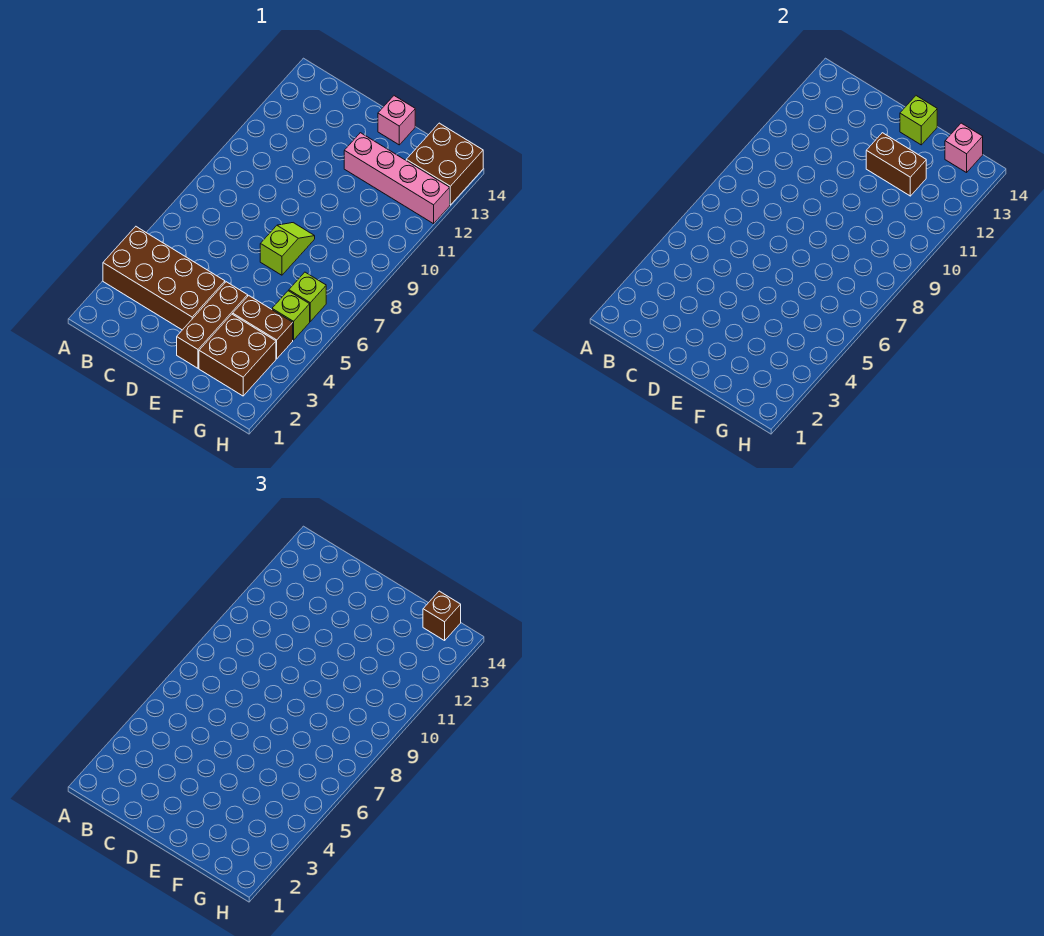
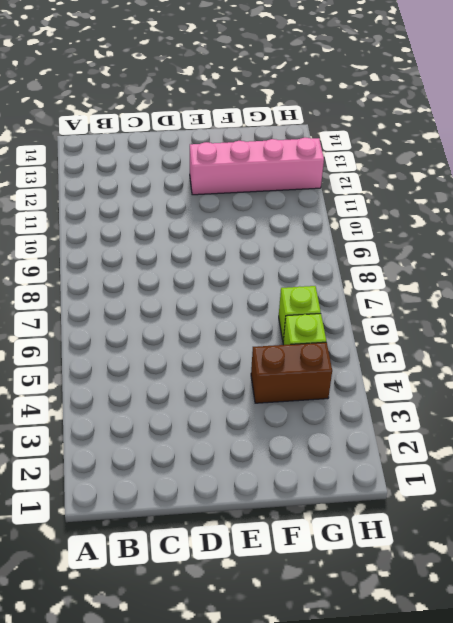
none -> brown brick A3:D4 level 1
none -> brown brick E2:E4 level 1
none -> lime slope E7:E8 level 1 top 7

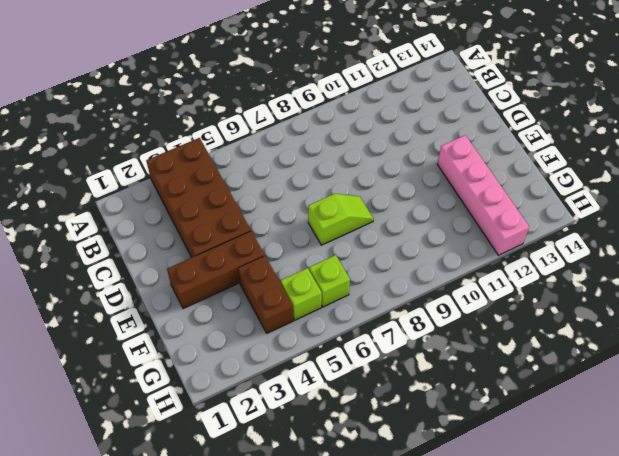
none -> pink brick E14 level 1
none -> brown brick F2:G3 level 1
none -> brown brick G13:H14 level 1

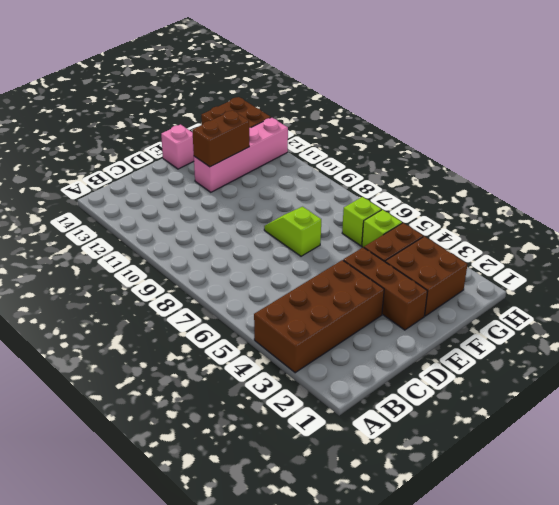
none -> lime brick E14 level 2
none -> pink brick G14 level 2
none -> brown brick G14 level 3

